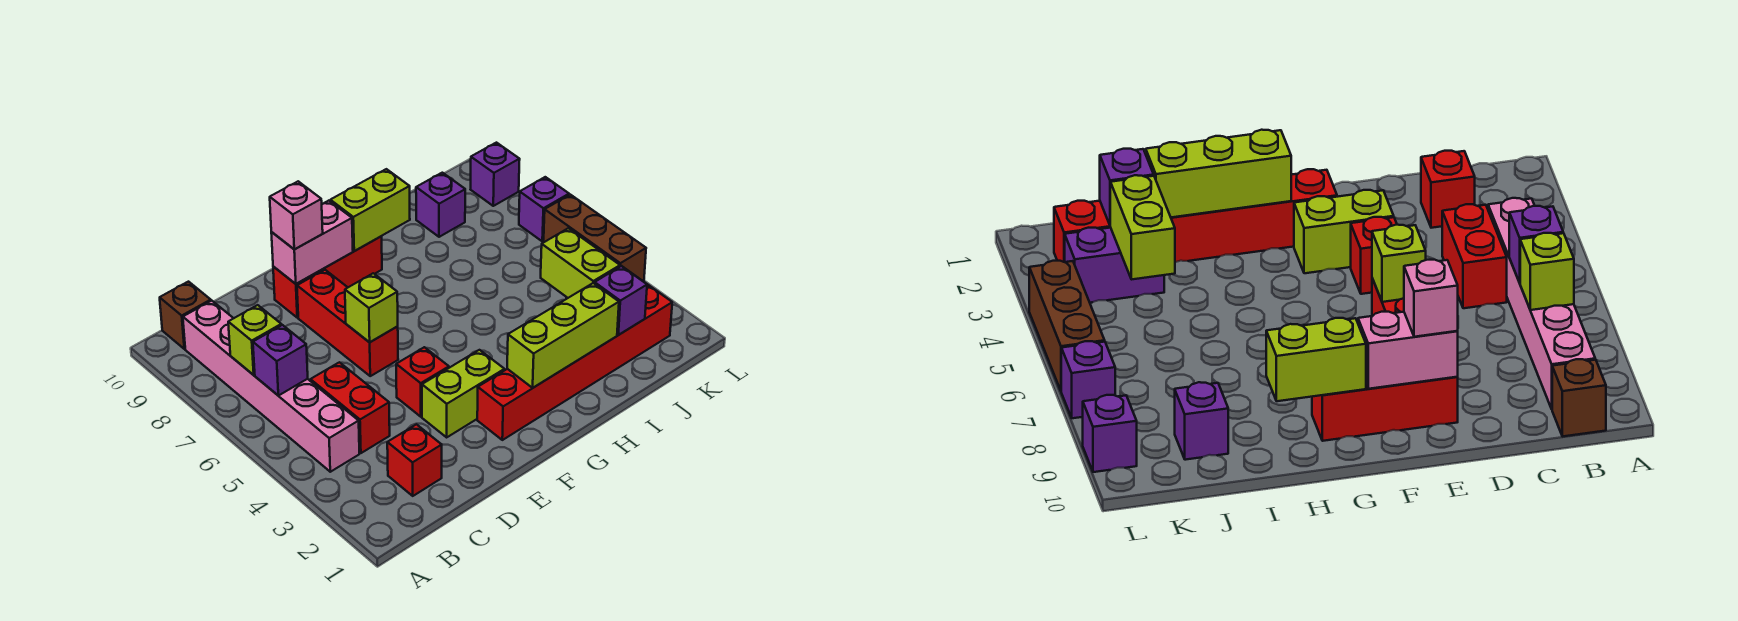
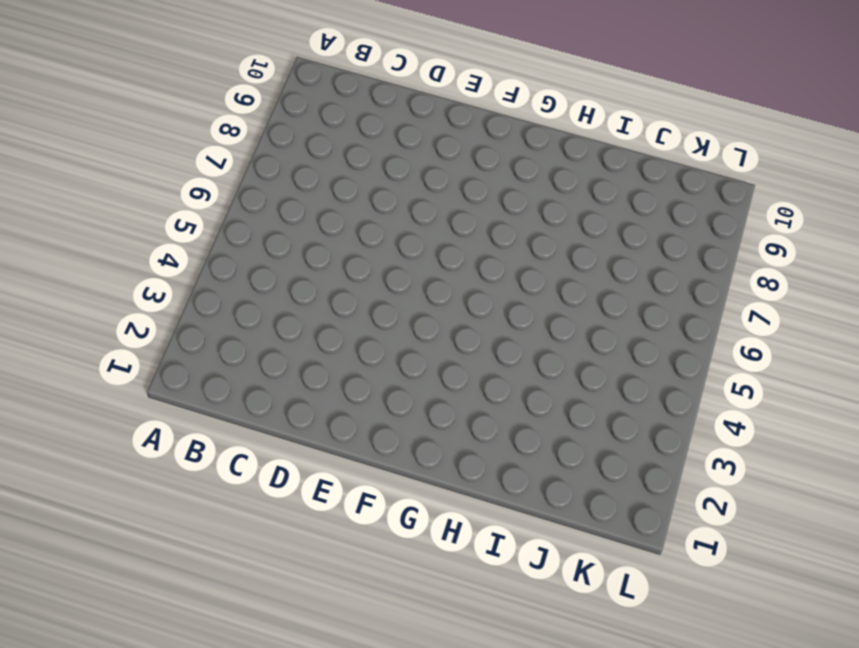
none -> pink brick B4:B9 level 1
none -> brown brick B10 level 1
none -> red brick C2 level 1

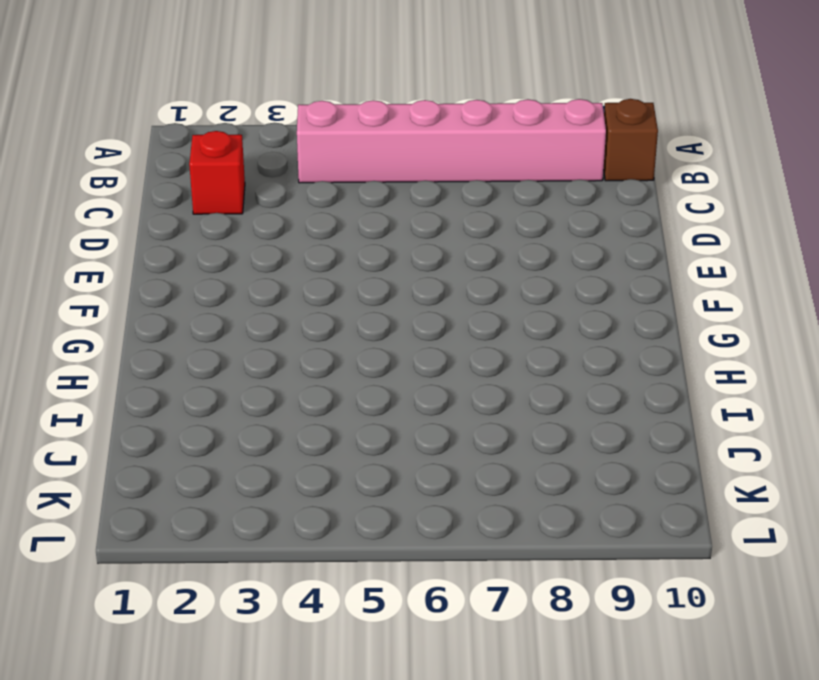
none -> red brick C4:C5 level 1
none -> lime brick E3:F3 level 1
none -> red brick E4 level 1

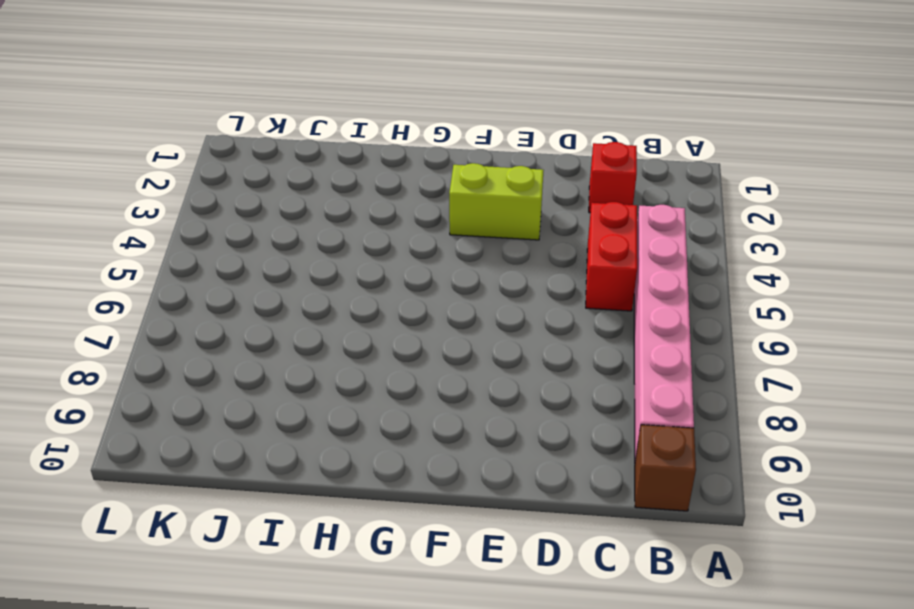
none -> red brick E4 level 1
none -> red brick E6:E8 level 1
none -> red brick E9:G9 level 1

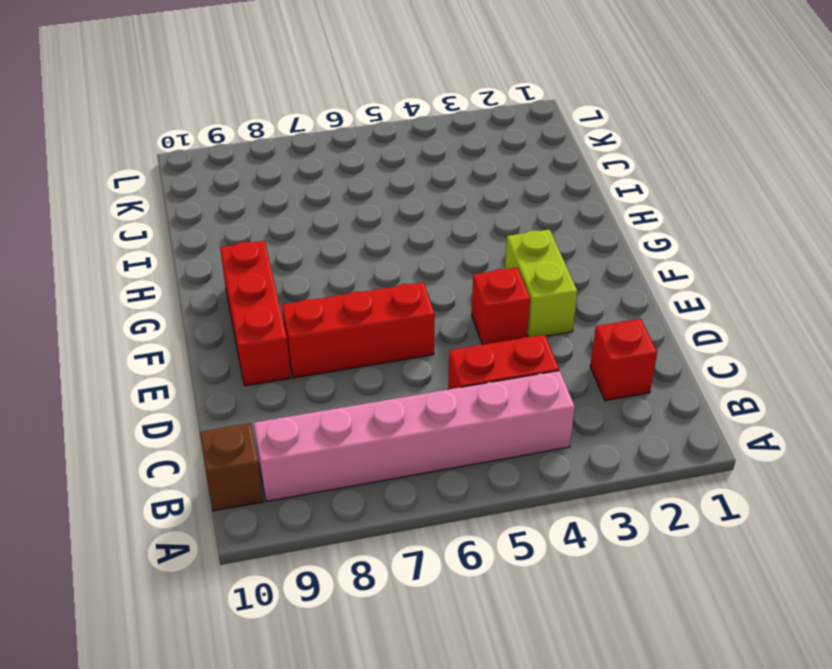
none -> red brick F2:K2 level 1
none -> purple brick J3:K3 level 1
none -> purple brick J9 level 1

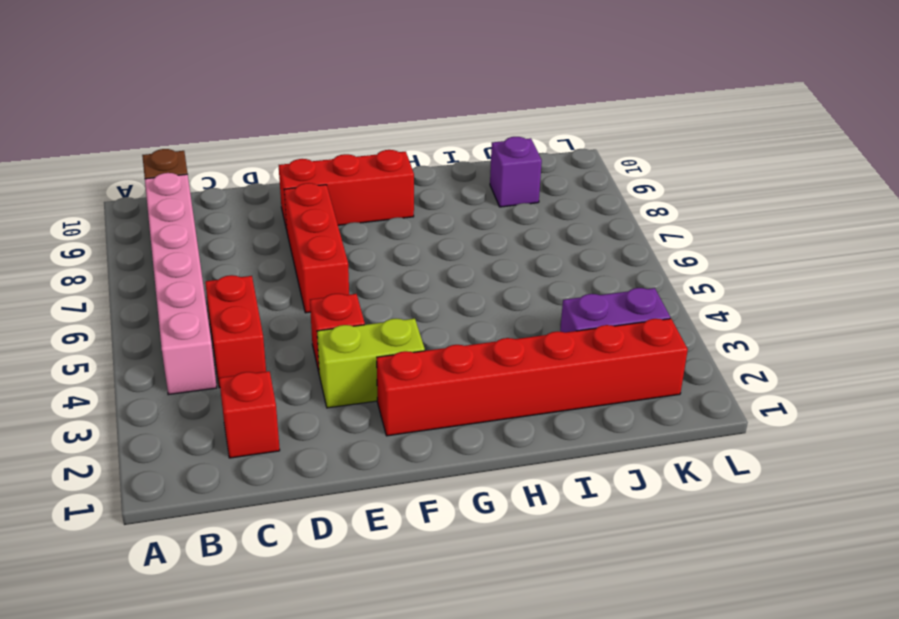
none -> brown brick L4:L6 level 1
none -> purple brick L7 level 1
none -> purple brick L9 level 1

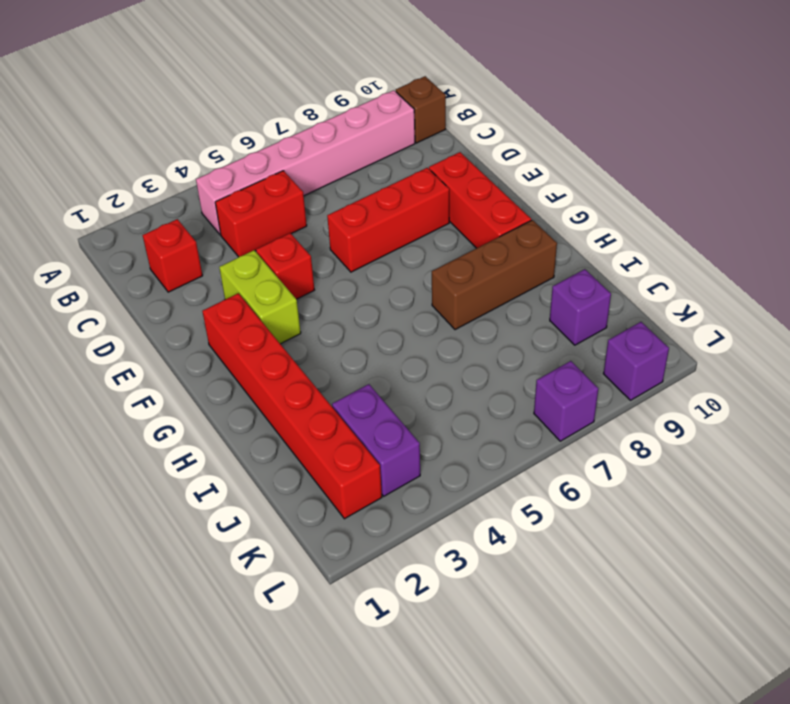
brown brick H7:H9 level 1 -> brown brick L4:L6 level 1
none -> purple brick B6 level 2
none -> lime brick B7 level 2
none -> lime brick E6 level 2

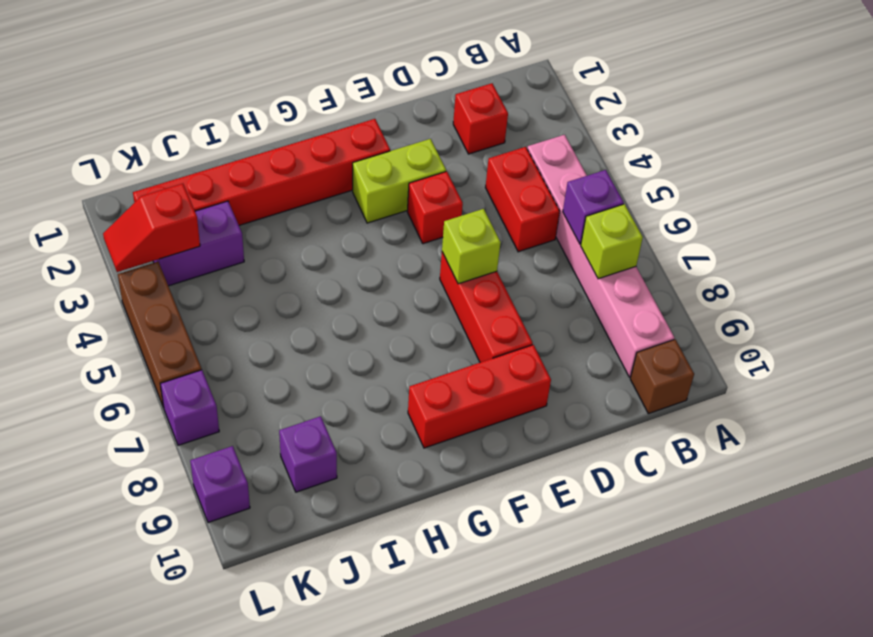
red slope K3:L3 level 2 top K -> none
none -> pink brick E9:F9 level 2
none -> lime brick G2:I2 level 2
none -> lime brick G9:H9 level 2

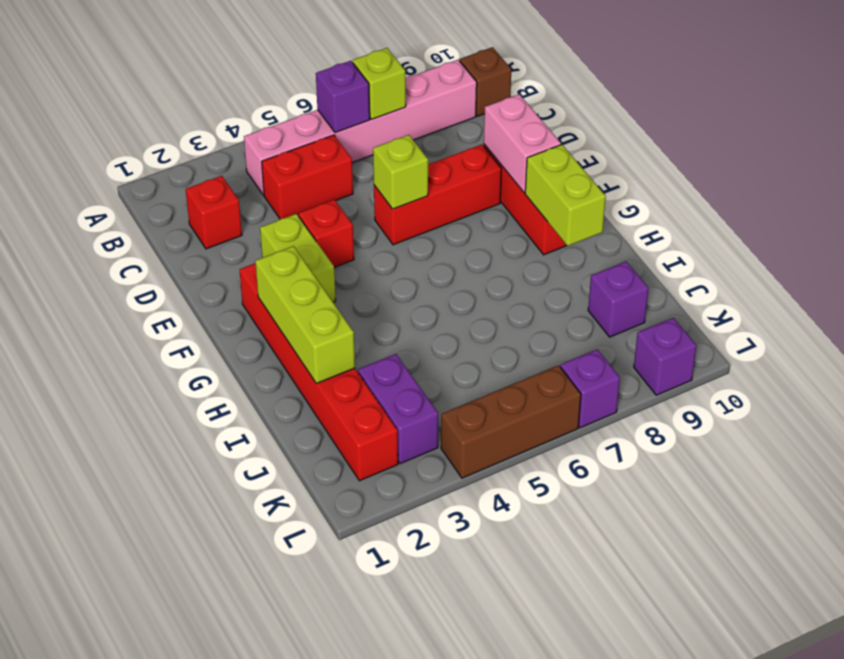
none -> purple brick J2 level 2
none -> lime brick J3:J4 level 2
none -> pink brick E9 level 3

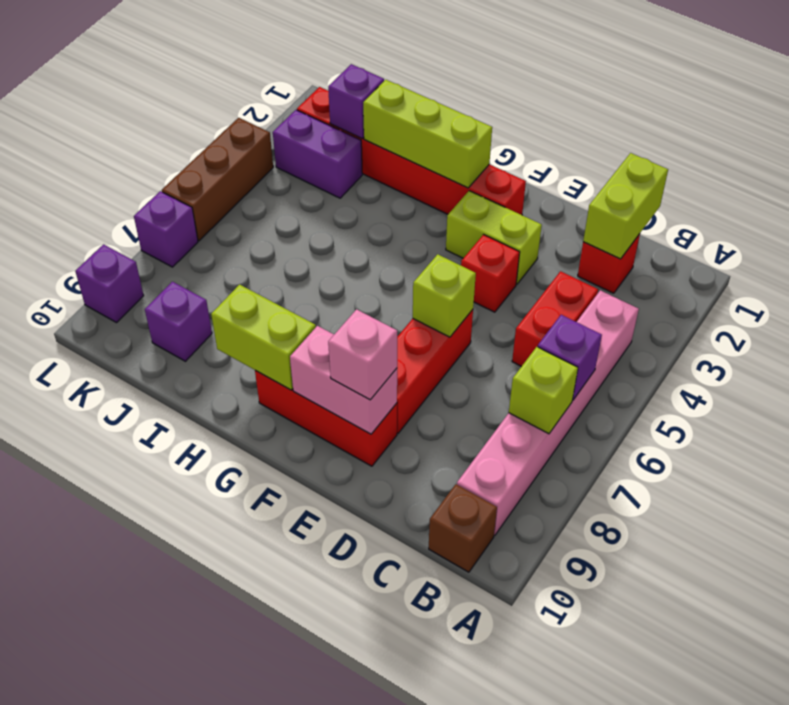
lime brick C1:C2 level 2 -> lime brick J3:J4 level 2

